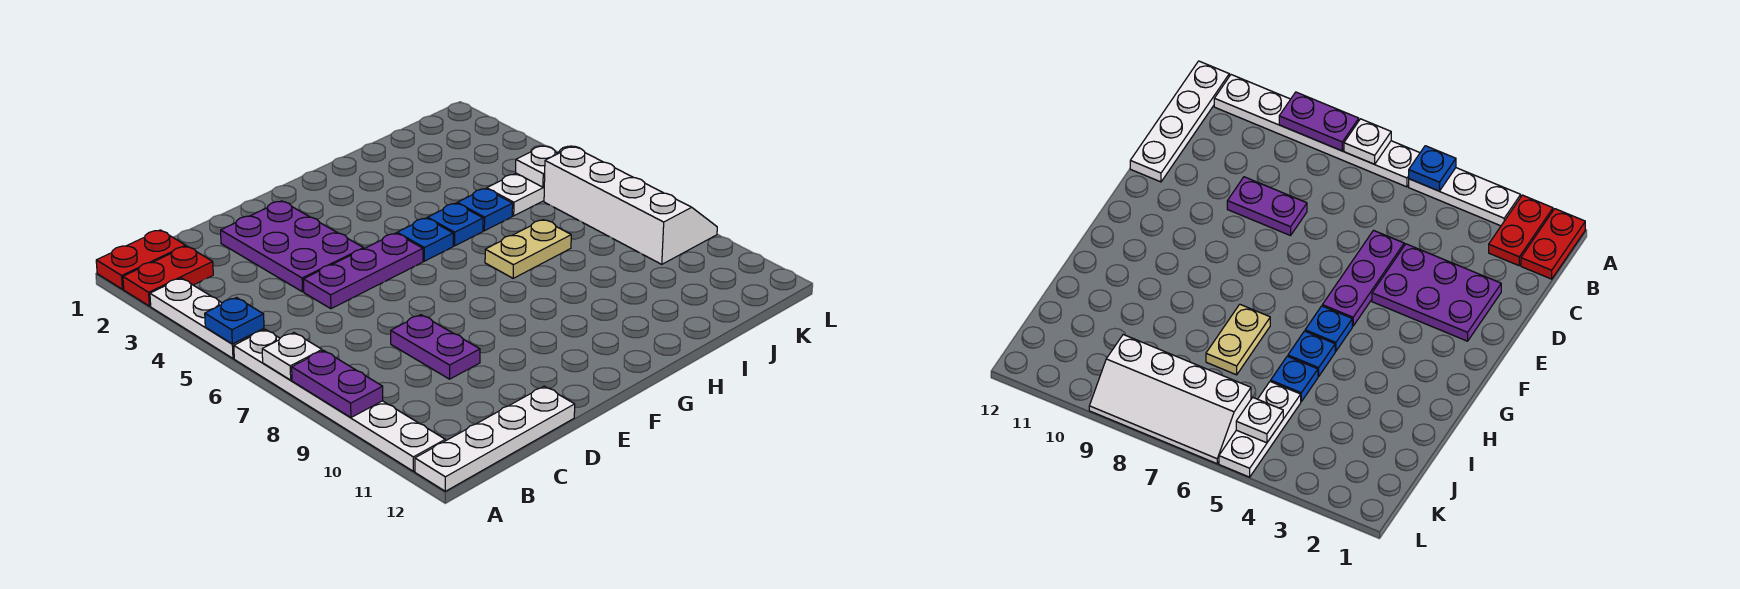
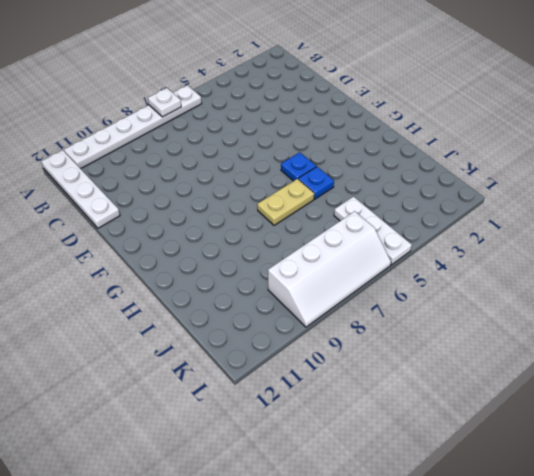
tan plate H6:H7 level 1 -> tan plate H7:I7 level 1
none -> red plate A1:B1 level 1
none -> red plate A2:B2 level 1
none -> white plate A3:A5 level 1

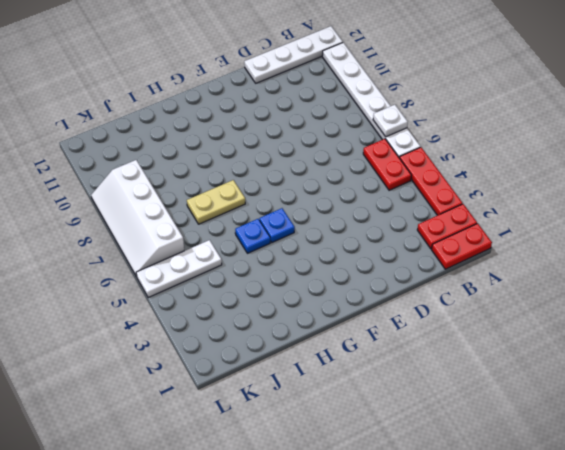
red plate A3:A5 level 1 -> white plate A3:A5 level 1
red plate B5:B6 level 1 -> none
none -> purple plate D2:E4 level 1
none -> purple plate D5:F5 level 1
none -> purple plate D8:D9 level 1

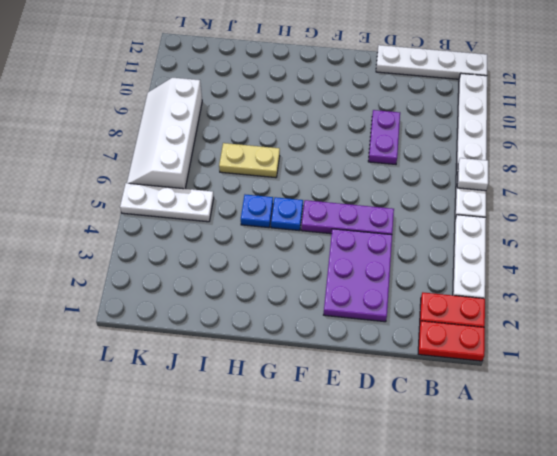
none -> blue plate I5 level 1
none -> blue plate A5 level 2
none -> purple plate A8:A9 level 2

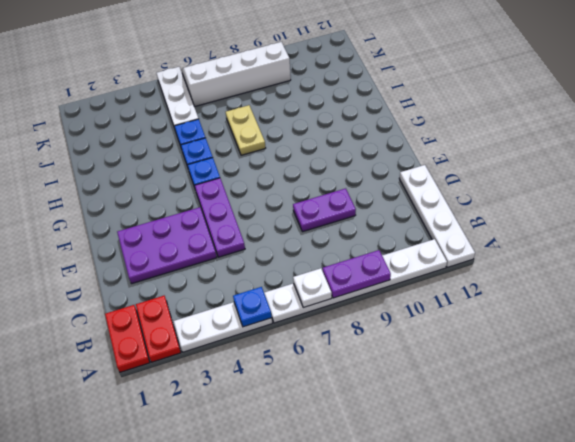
none -> white plate K5 level 2

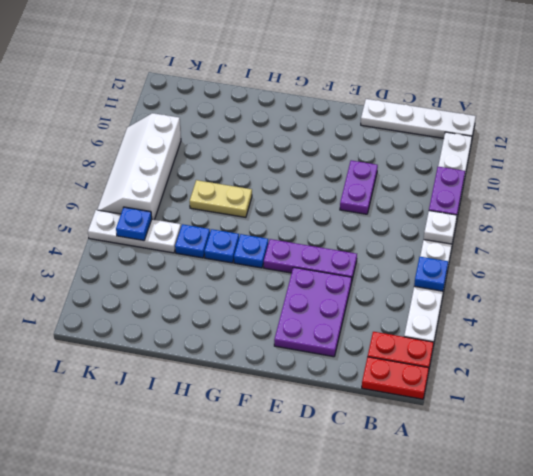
blue plate K5 level 2 -> white plate K5 level 2

